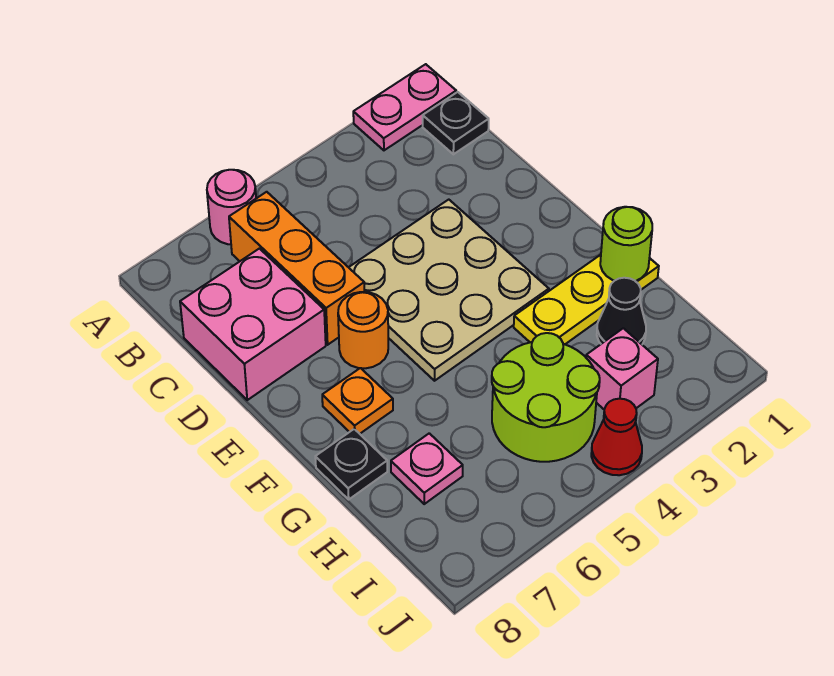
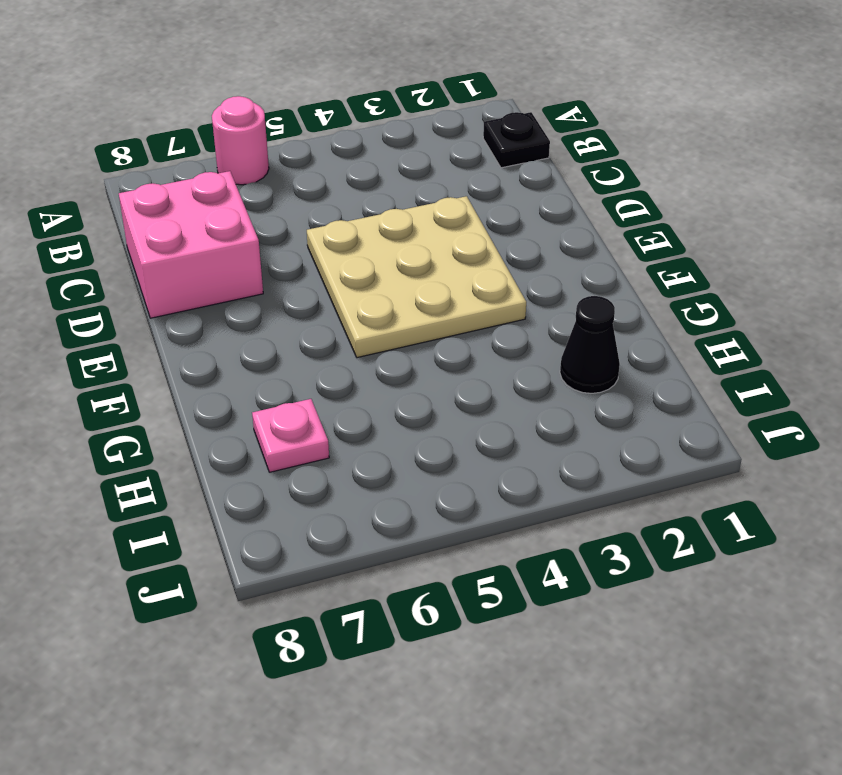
none -> pink plate A1:A2 level 1
none -> orange brick B6:D6 level 1
none -> orange round brick E6 level 1

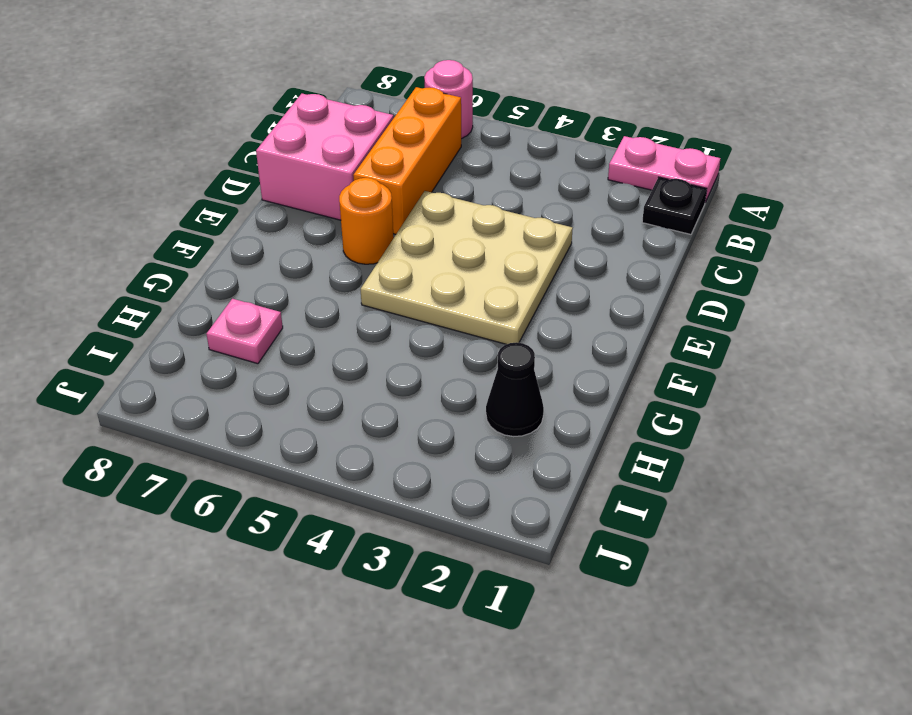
none -> orange plate F7 level 1
none -> yellow plate G1:G3 level 1
none -> black plate G8 level 1

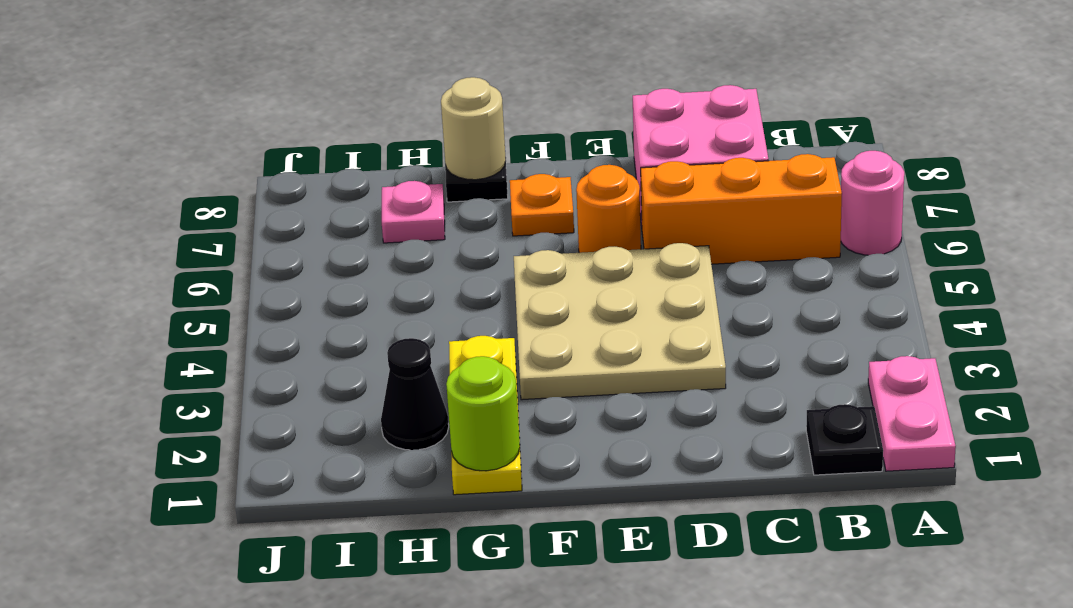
tan round brick G8 level 2 -> none
none -> lime round brick H4:I5 level 1
none -> pink brick I3 level 1
none -> red cone J4 level 1

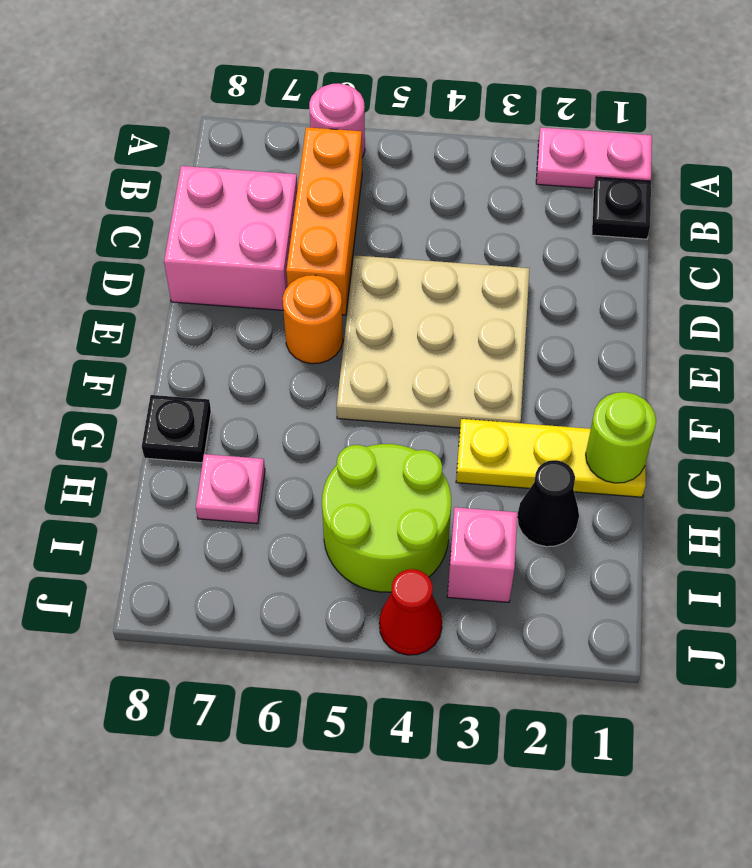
none -> orange plate F7 level 1

